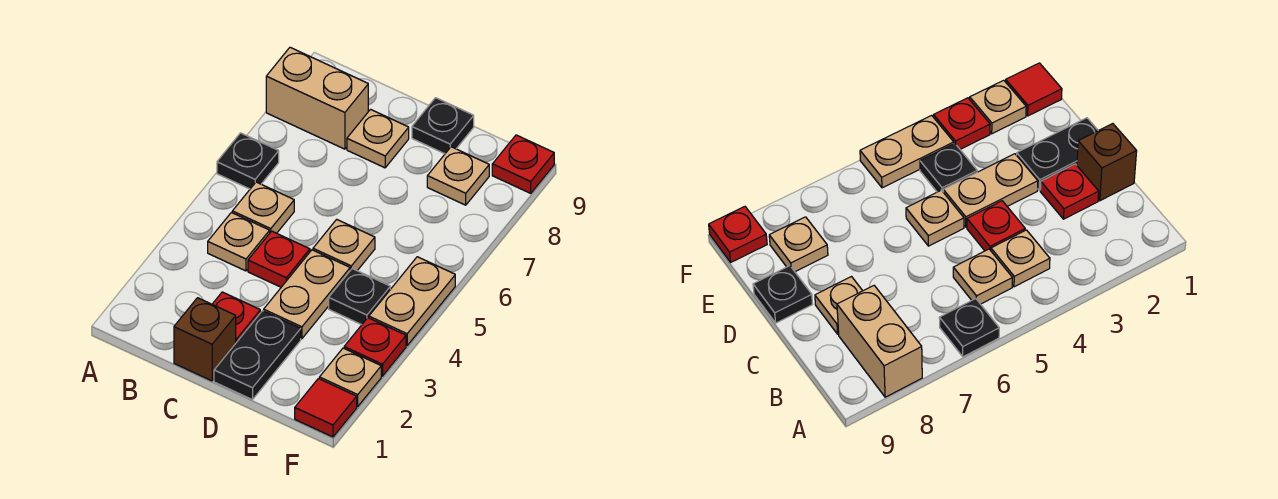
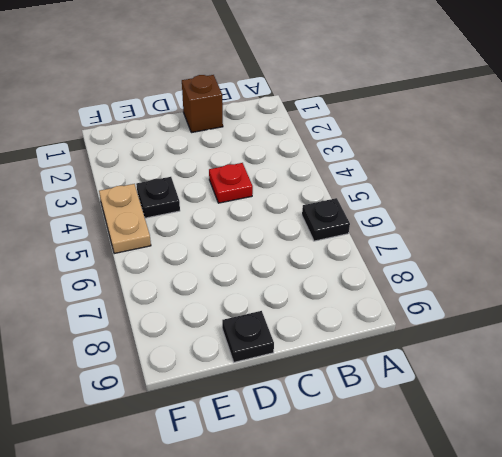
none -> tan brick A8:B8 level 1
none -> tan plate B4 level 1
none -> tan plate B5 level 1

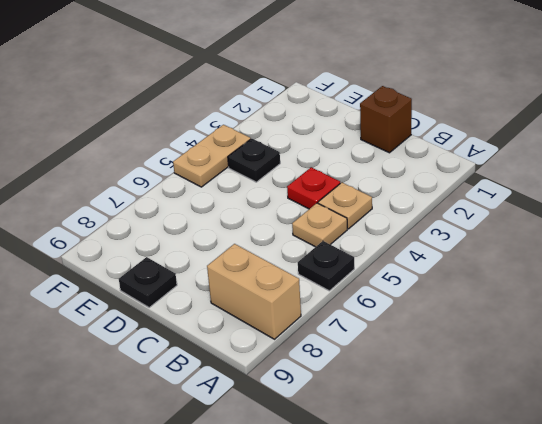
none -> red plate C2 level 1
none -> tan plate C8 level 1
none -> black plate D1:D2 level 1

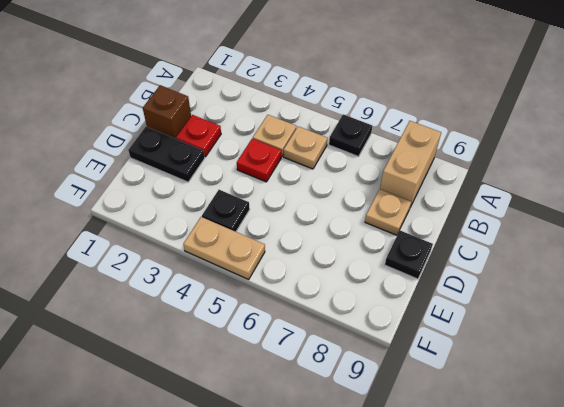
none -> tan plate D3:D4 level 1
none -> tan plate D5 level 1
none -> tan plate E8 level 1

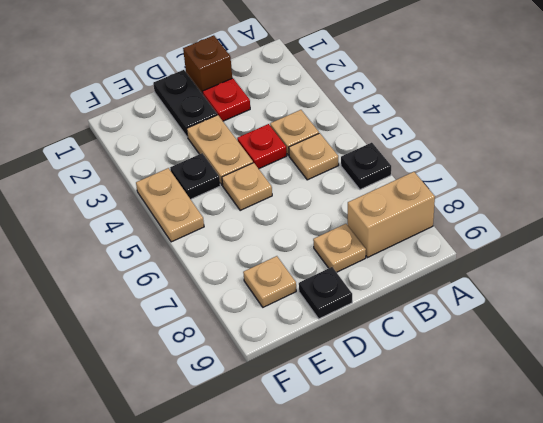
none -> red tile F1 level 1
none -> tan plate F2 level 1
none -> red plate F3 level 1

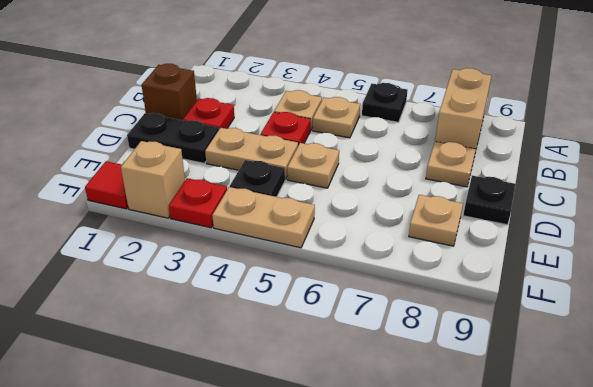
tan brick F2 level 1 -> tan plate F2 level 1
none -> red plate F9 level 1

